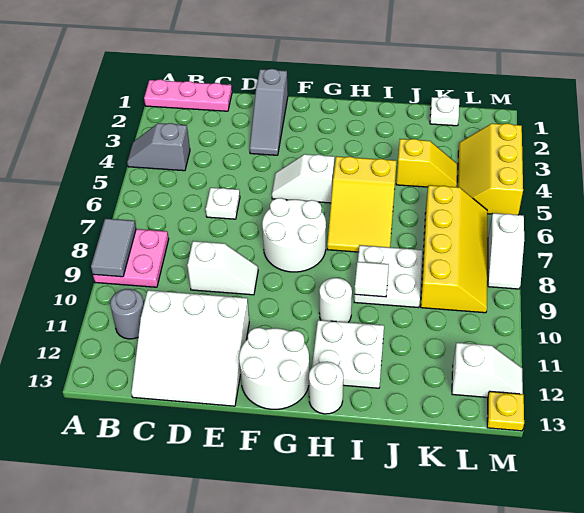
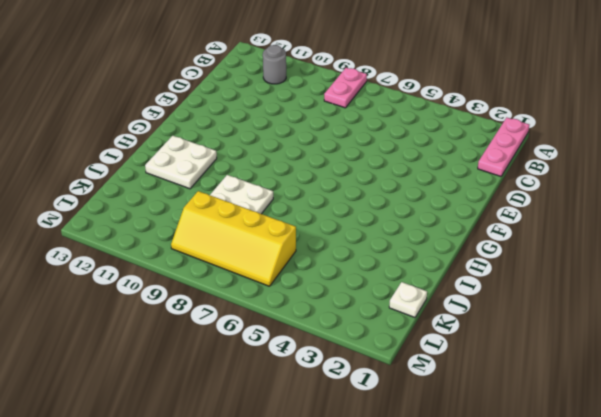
pink plate A8:B8 level 1 -> pink plate A8:B9 level 1
none -> grey slope A4:B4 level 1 top B
none -> white slope C11:E13 level 1 top 11
none -> white plate D6 level 1

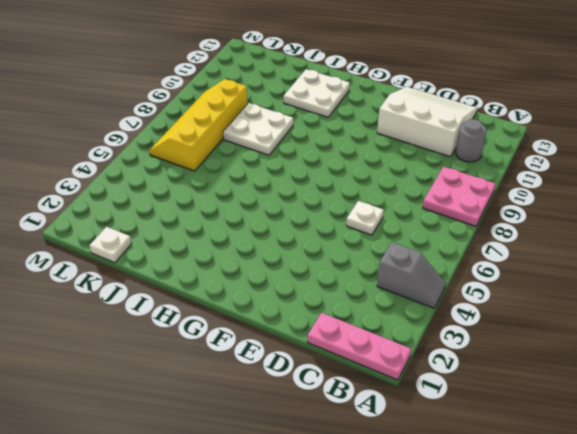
none -> white slope D9:E9 level 1 top D
none -> grey slope E1:E3 level 1 top 1
none -> white slope F5:G5 level 1 top G

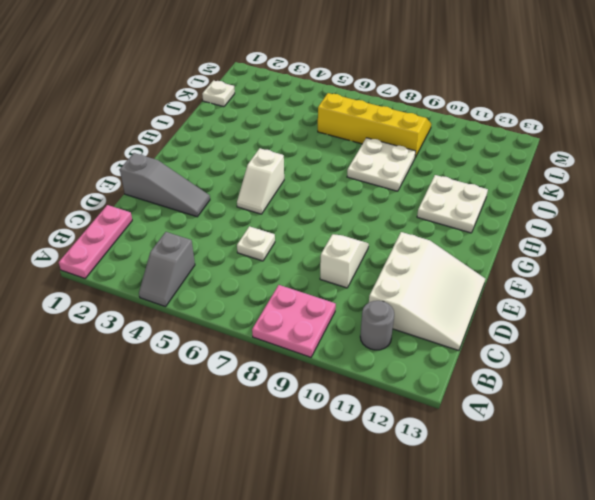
none -> white round brick F7:G8 level 1
none -> white round brick F12:G13 level 1
none -> yellow slope H5:I7 level 1 top 5

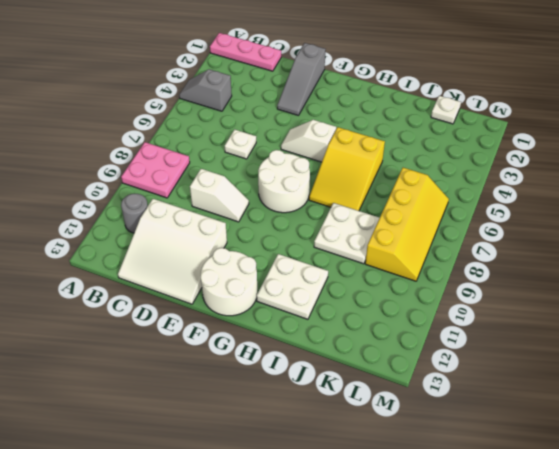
none -> white round brick H10 level 1
none -> white round brick H13 level 1
none -> yellow slope J4:K4 level 1 top J

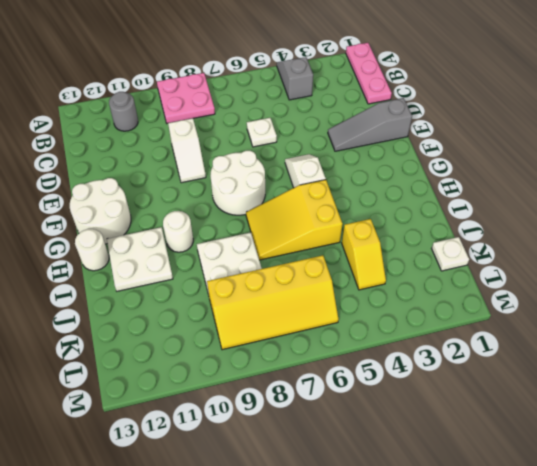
none -> white slope C11:E13 level 1 top 11
none -> yellow slope L3:M5 level 1 top M
none -> white slope L12:M12 level 1 top L

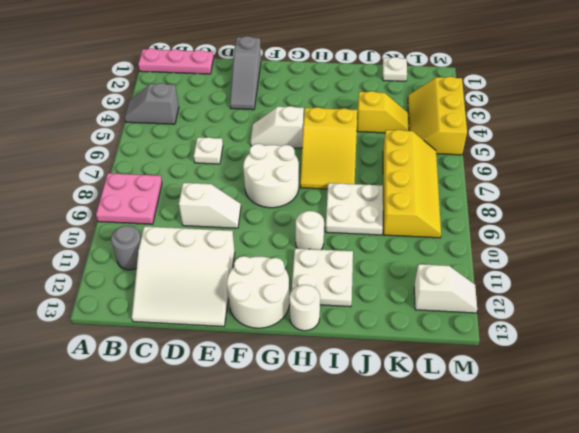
none -> white slope M7:M8 level 1 top 7
none -> yellow plate M13 level 1
none -> grey tile A8:A9 level 2

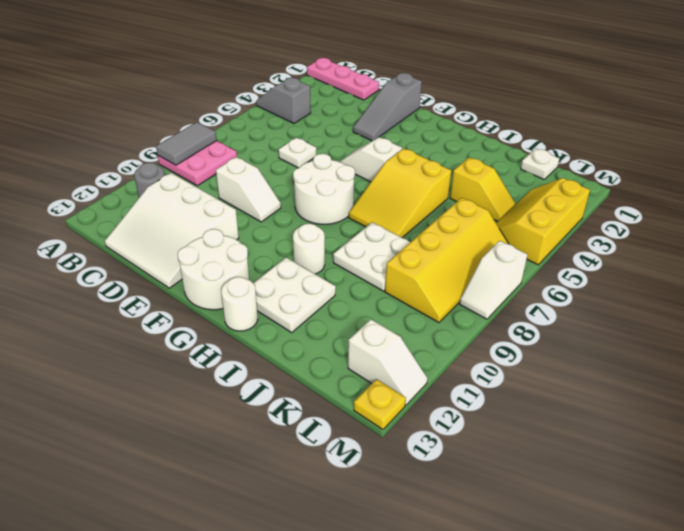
none -> white tile I9 level 2

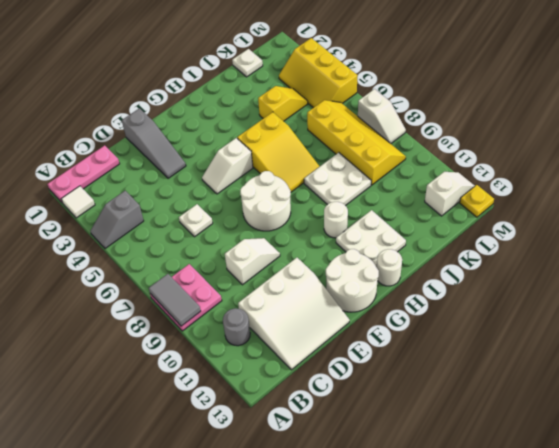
white tile A2 level 1 -> white tile I9 level 2

